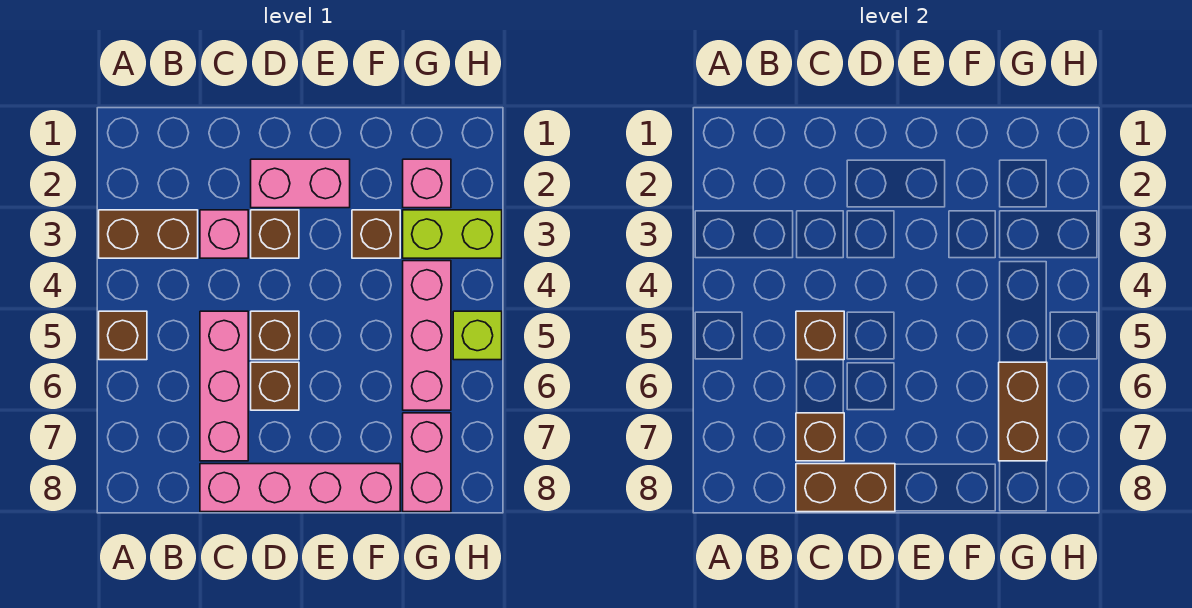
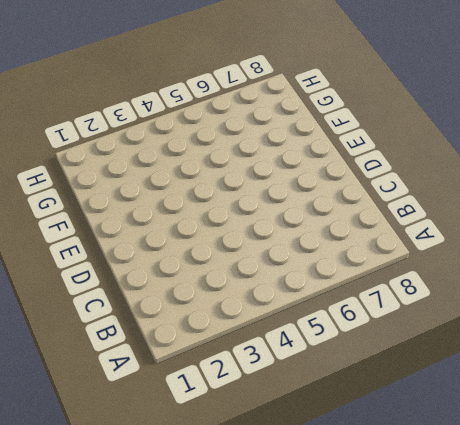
none -> brown brick A3:B3 level 1
none -> brown brick A5 level 1
none -> pink brick C3 level 1

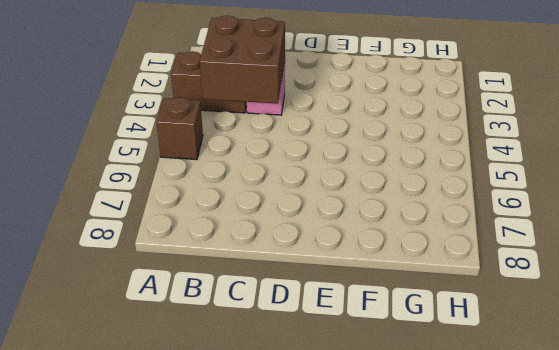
brown brick B3:C4 level 2 -> none
none -> pink brick C5:C7 level 1
none -> pink brick C8:F8 level 1
none -> pink brick D2:E2 level 1

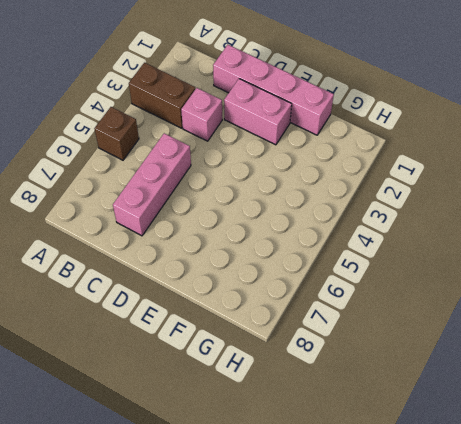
pink brick C1:F1 level 1 -> pink brick C8:F8 level 1
none -> brown brick D3 level 1
none -> brown brick D5 level 1
none -> brown brick D6 level 1

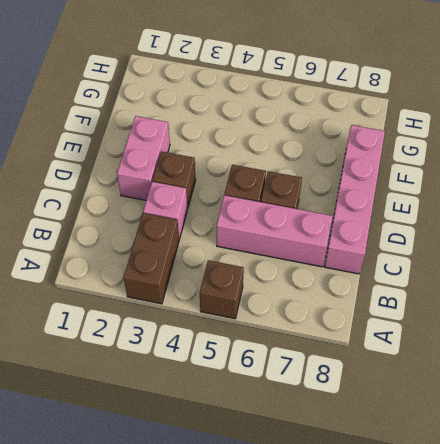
none -> brown brick F3 level 1
none -> pink brick G2 level 1
none -> lime brick G3:H3 level 1

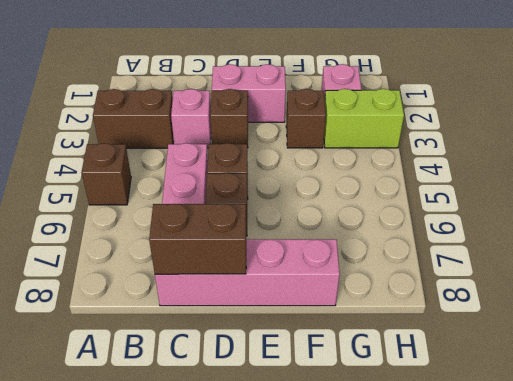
none -> pink brick G4:G6 level 1
none -> pink brick G7:G8 level 1
none -> lime brick H5 level 1

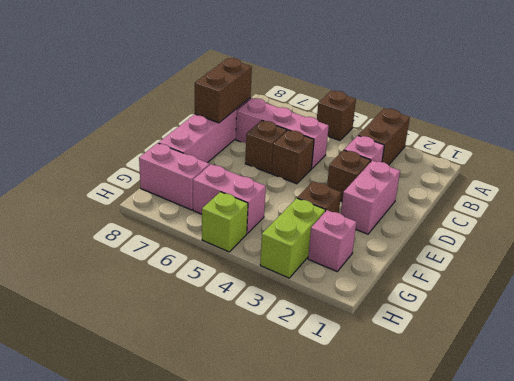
pink brick G5:G6 level 1 -> pink brick G4:G6 level 1
none -> brown brick C5 level 2
none -> brown brick C7 level 2
none -> brown brick G6:G7 level 2

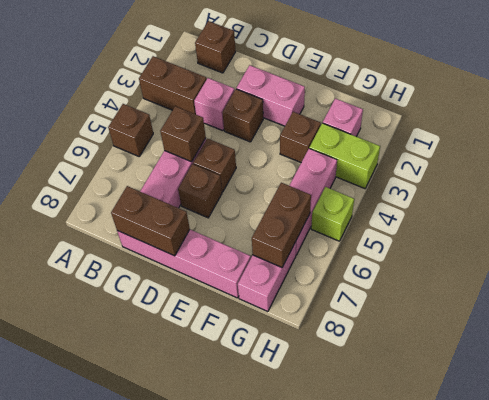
brown brick B1 level 1 -> brown brick C7 level 2

